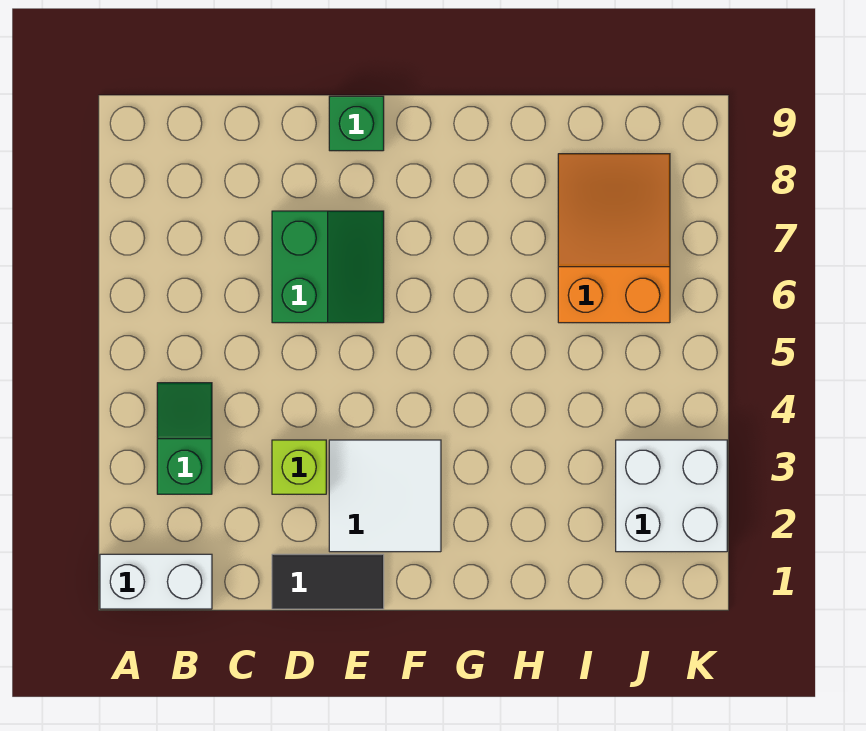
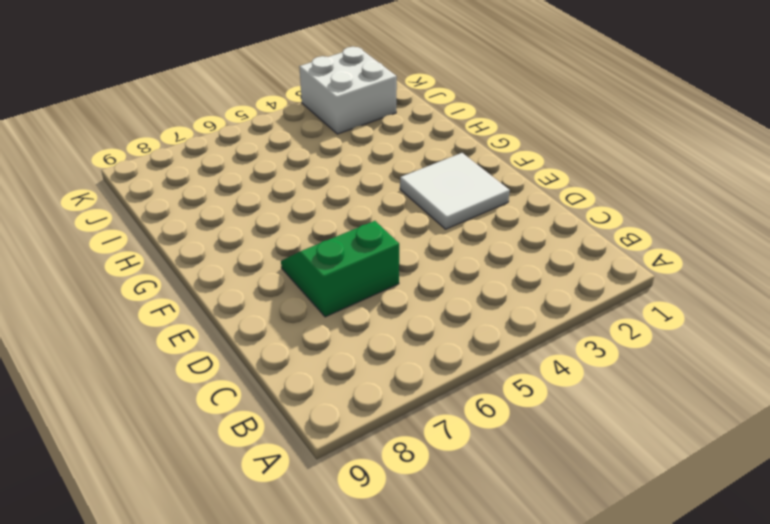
none -> white brick A1:B1 level 1
none -> green slope B3:B4 level 1 top 3

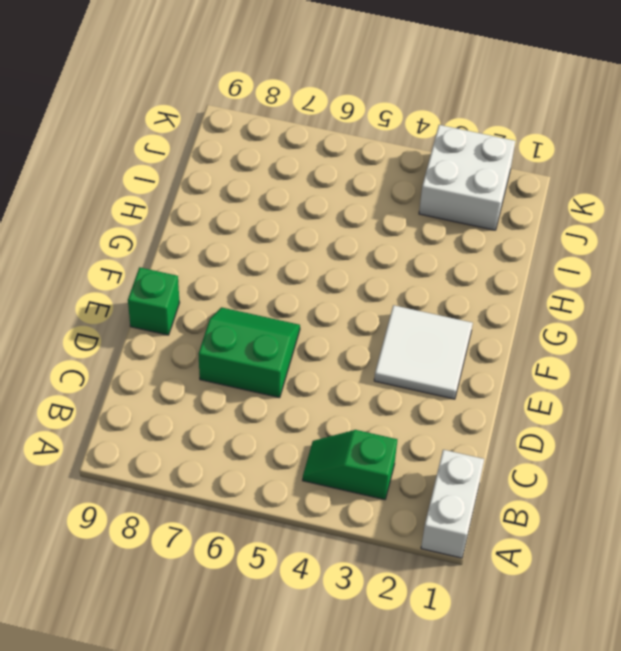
none -> black tile D1:E1 level 1
none -> lime brick D3 level 1

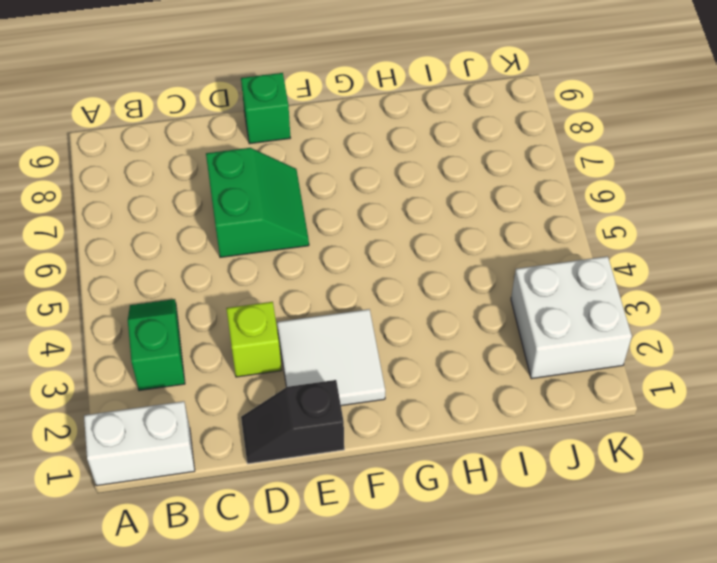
black slope D1:E1 level 1 top E -> black tile D1:E1 level 1
none -> orange slope I6:J8 level 1 top 6

